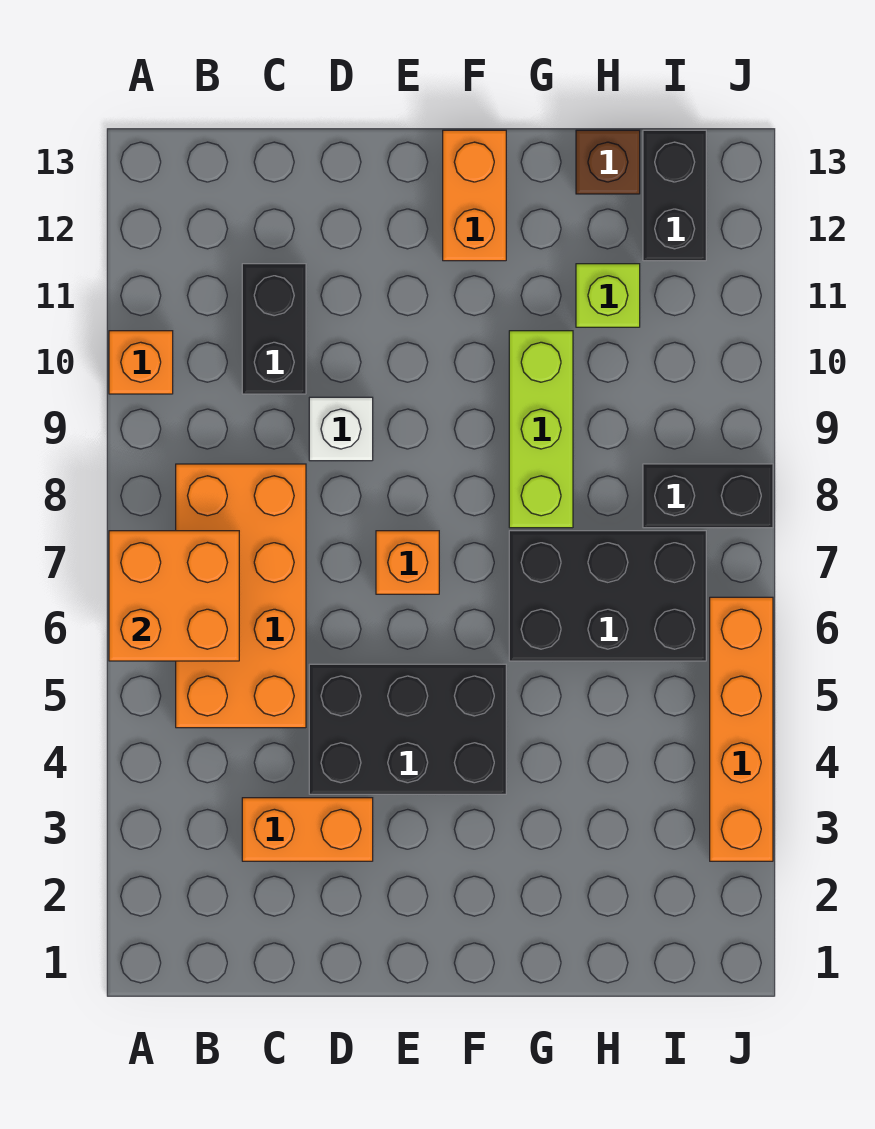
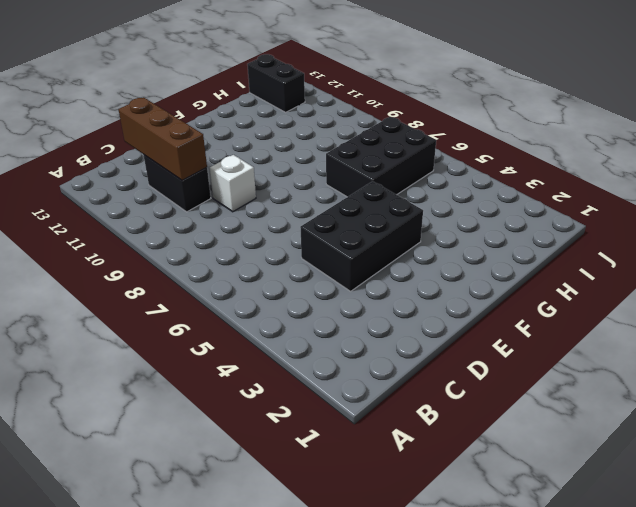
brown brick C10:C12 level 2 -> none
none -> orange brick A10 level 1
none -> orange brick B5:C8 level 1
none -> orange brick C3:D3 level 1

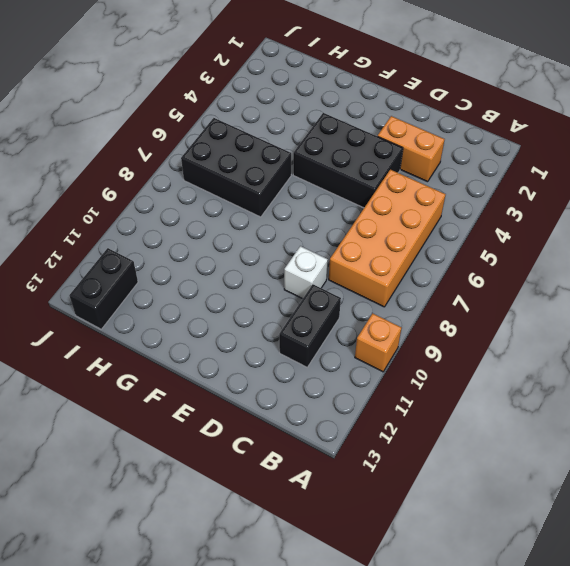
none -> orange brick E7 level 1
none -> orange brick F12:F13 level 1
none -> lime brick G8:G10 level 1

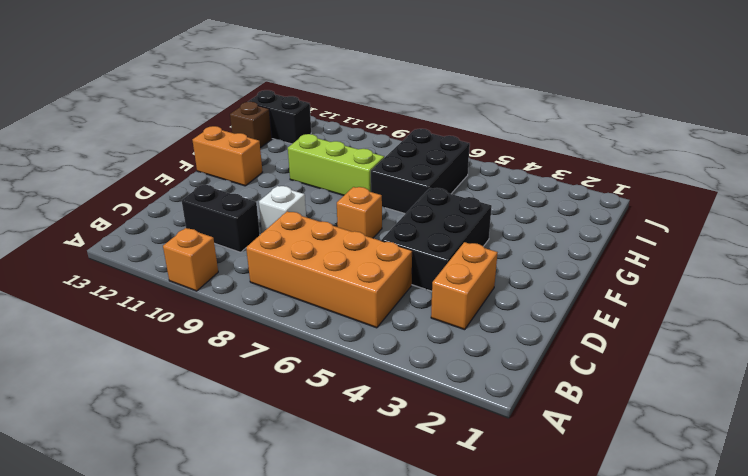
none -> lime brick H11 level 1
none -> black brick I8:J8 level 1
none -> orange brick J3:J6 level 1

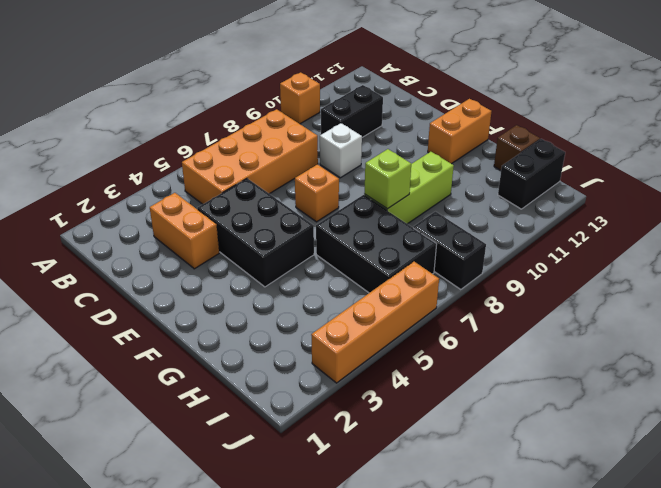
lime brick G8 level 2 -> lime brick H11 level 1
none -> orange brick A6:B7 level 2

